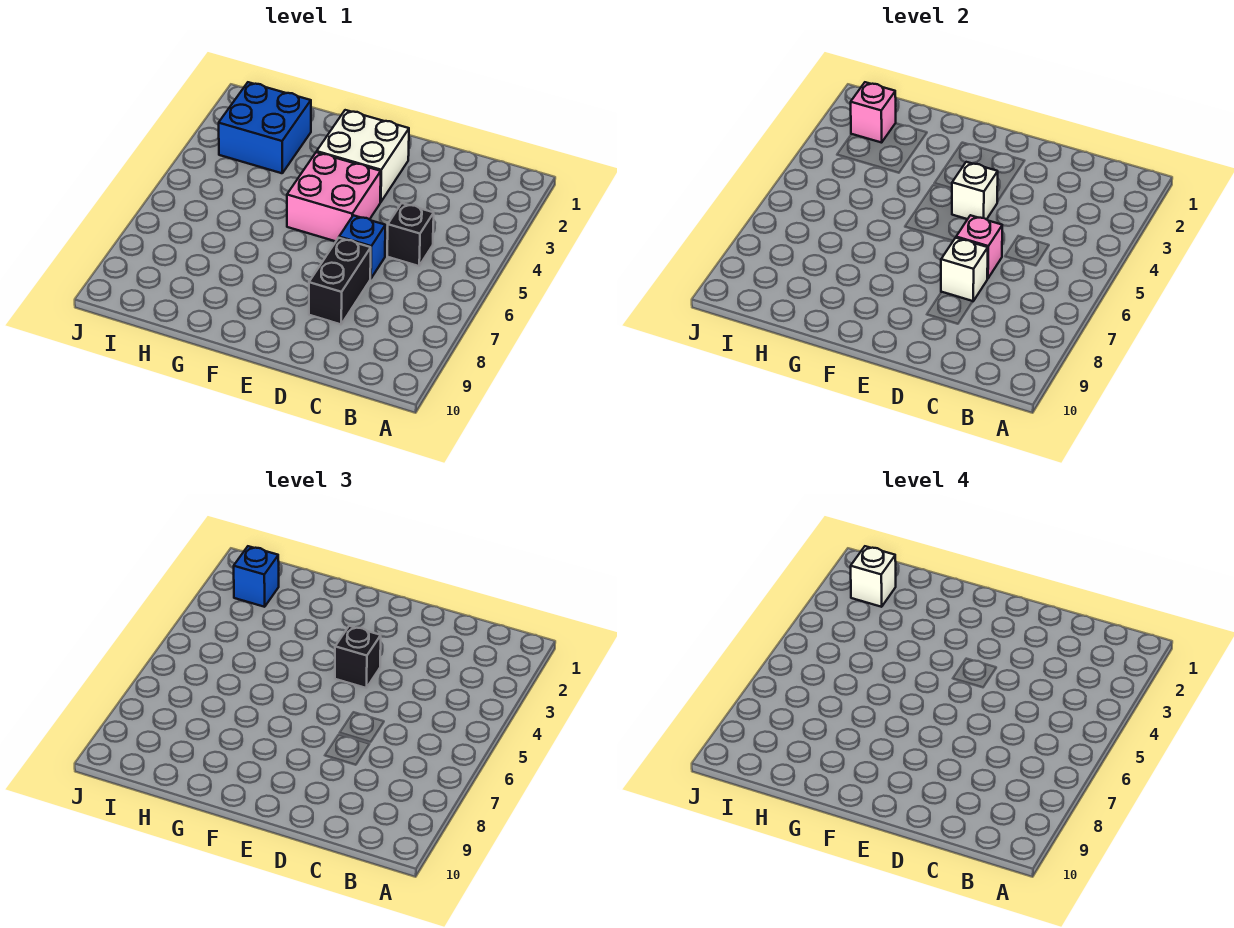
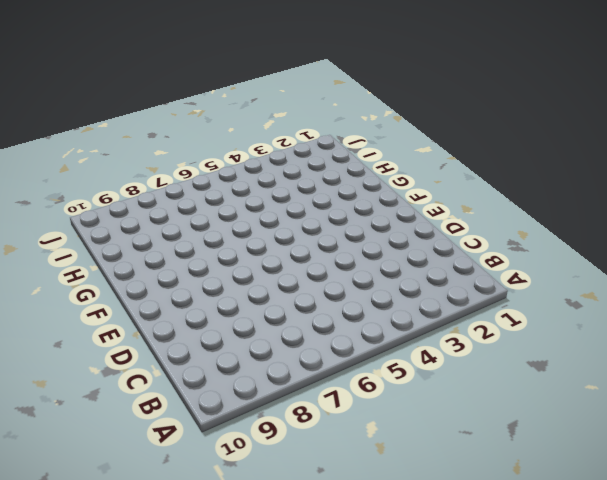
none -> black brick C5 level 1
none -> blue brick D6 level 1
none -> black brick D7:D8 level 1

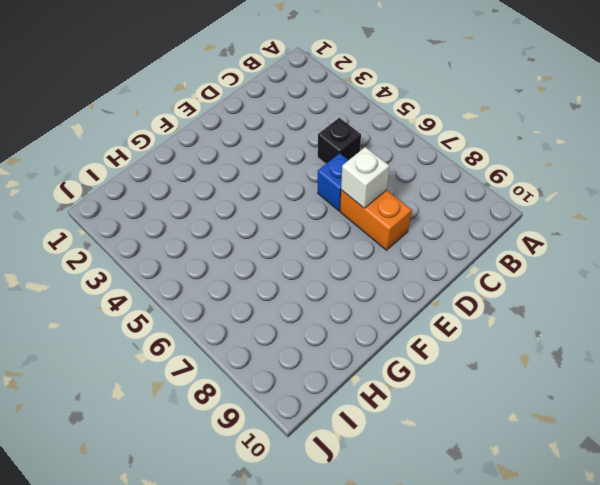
orange brick D7:D8 level 1 -> black brick D7:D8 level 1
none -> white brick E2:F3 level 1
none -> pink brick E4:F5 level 1
none -> blue brick H2:I3 level 1

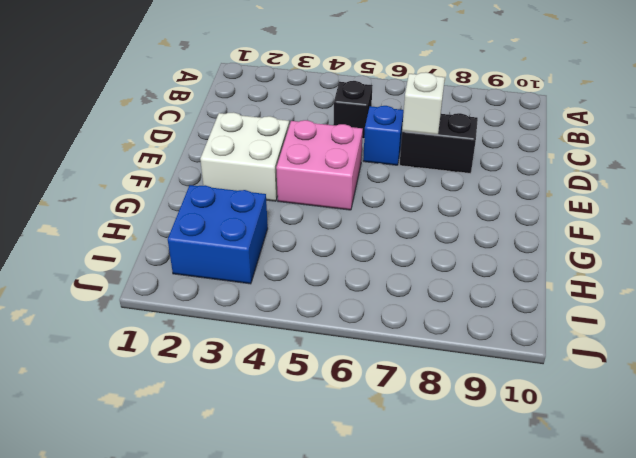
none -> pink brick D6 level 2
none -> white brick E4 level 2
none -> pink brick I2 level 2

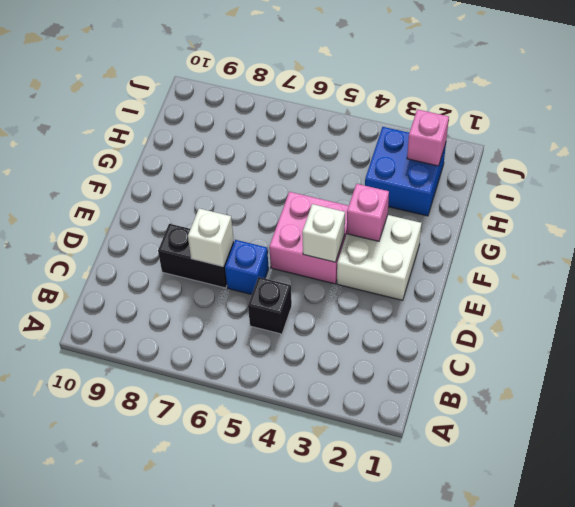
pink brick F3 level 2 -> pink brick D6 level 2
none -> black brick E4 level 3
none -> blue brick I2 level 3
none -> white brick I2 level 4

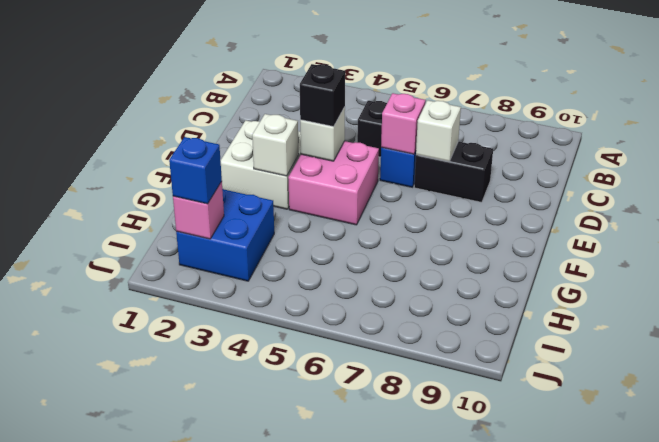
white brick F3 level 2 -> white brick I2 level 4

